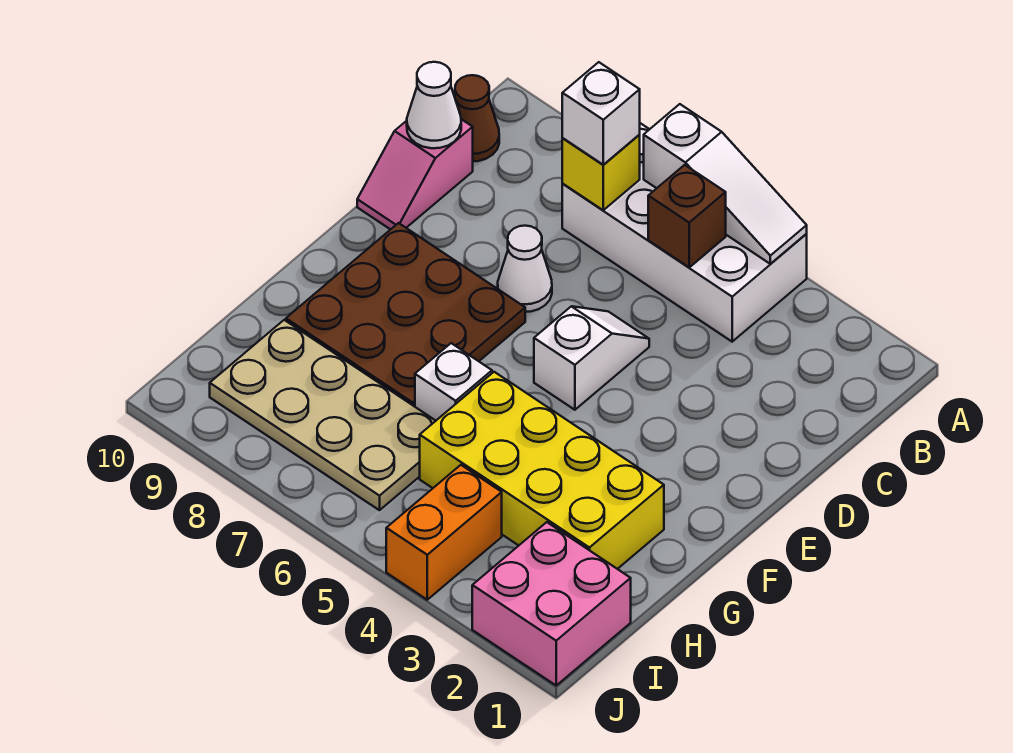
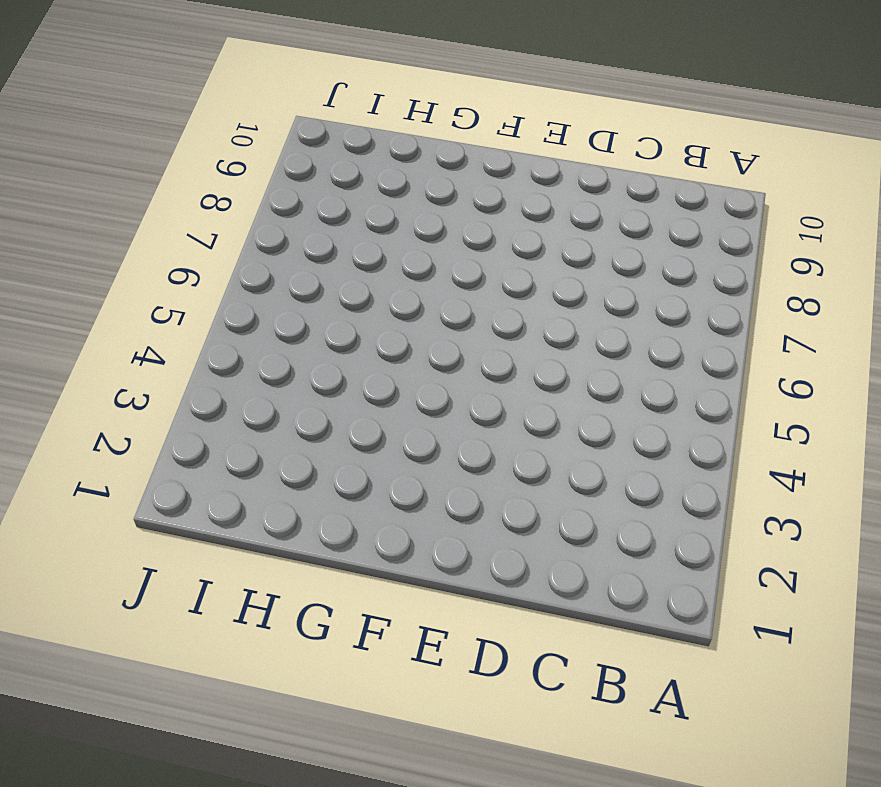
none -> white brick A4:B7 level 1
none -> brown cone B10 level 1
none -> pink slope C10:D10 level 1 top C

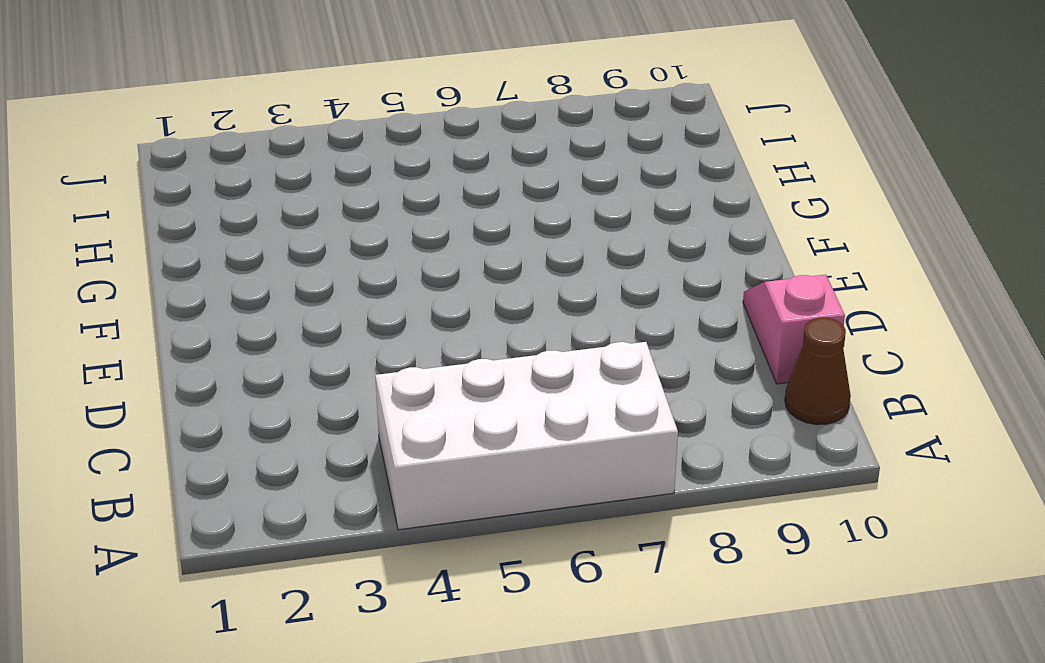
none -> white slope D5:E5 level 1 top E
none -> white cone D7 level 1
none -> brown plate E7:G9 level 1

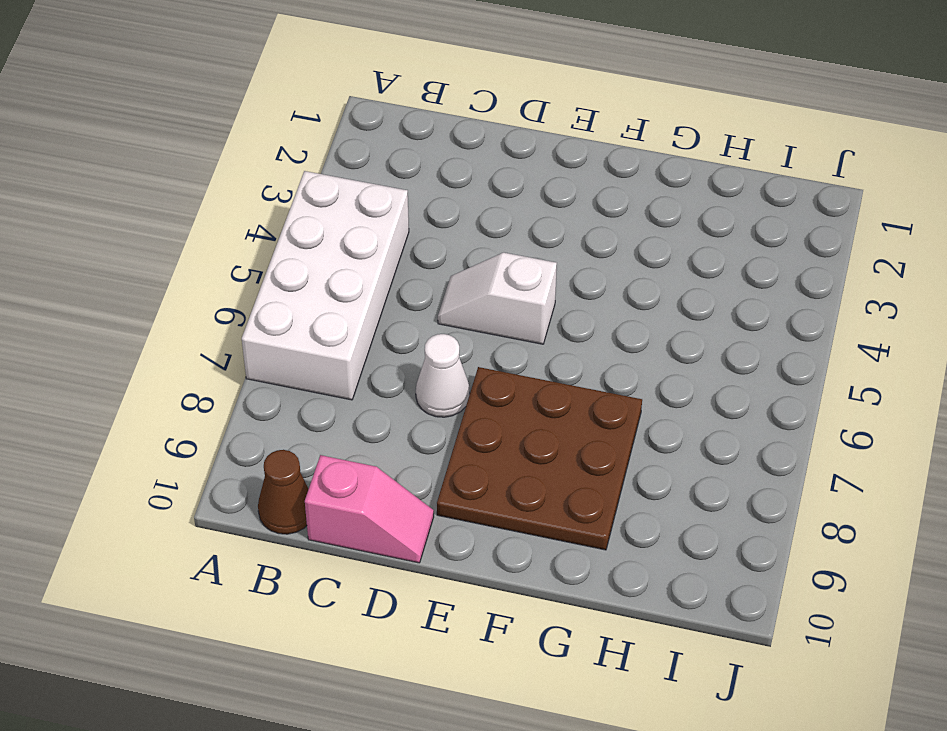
none -> yellow brick G2:H5 level 1
none -> white brick G6 level 1
none -> tan plate H6:I9 level 1

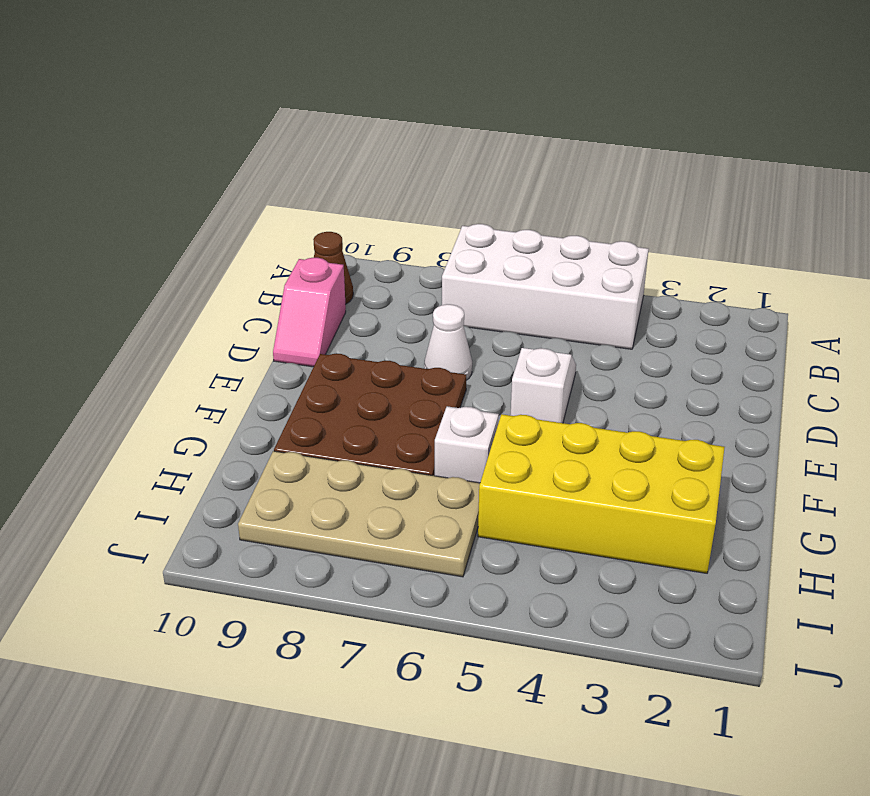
none -> pink brick I1:J2 level 1
none -> orange brick I4:J4 level 1
none -> white slope A4:A6 level 2 top 6

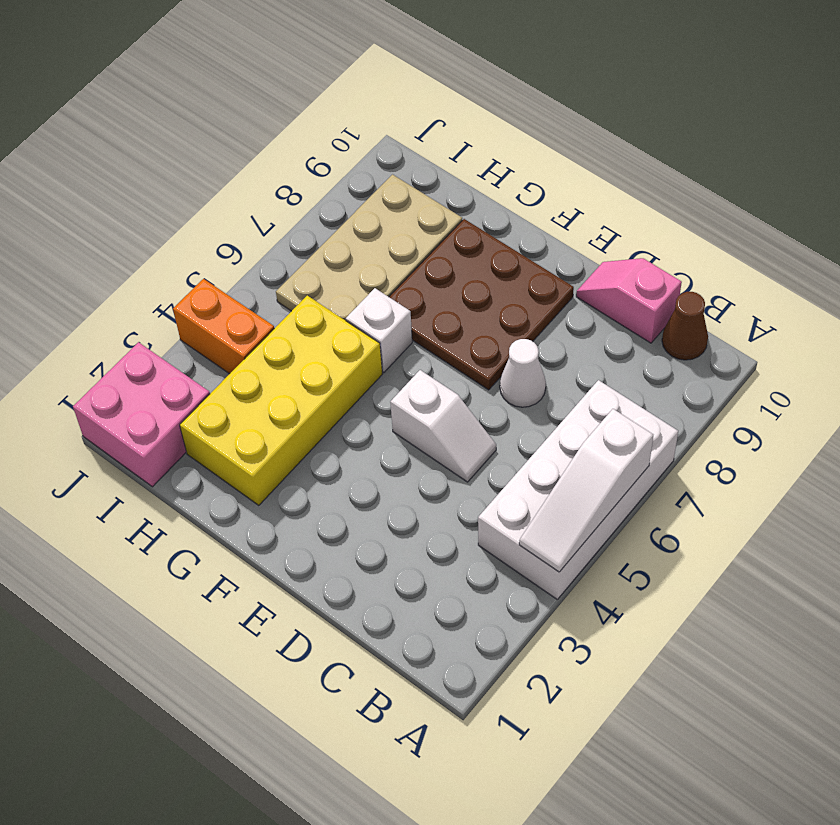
none -> brown brick B5 level 2
none -> yellow brick B7 level 2
none -> white cone C10 level 2

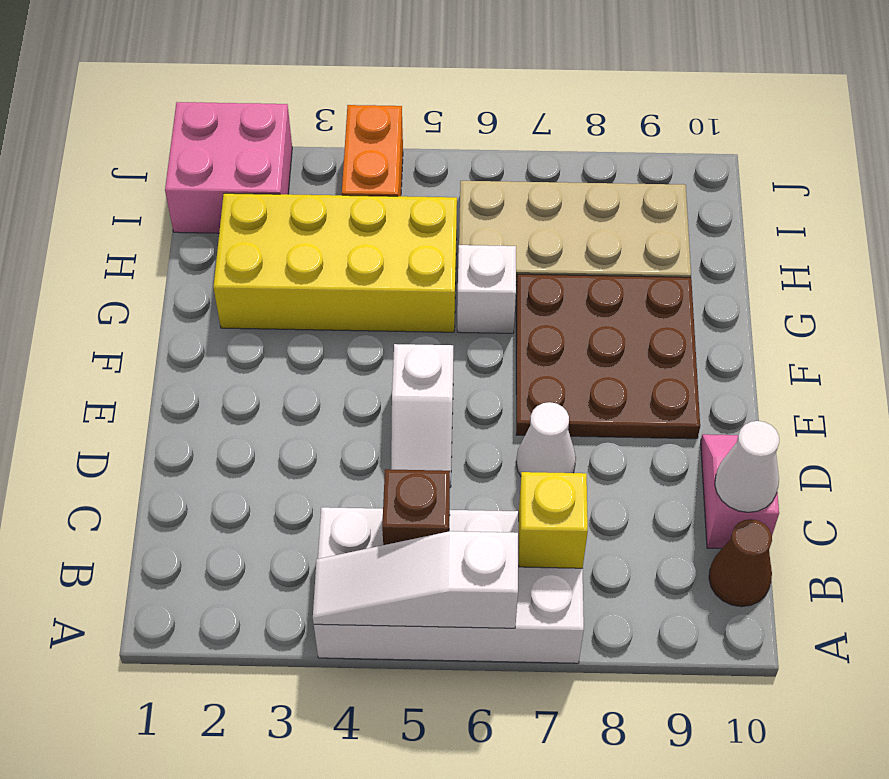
none -> white brick B7 level 3

